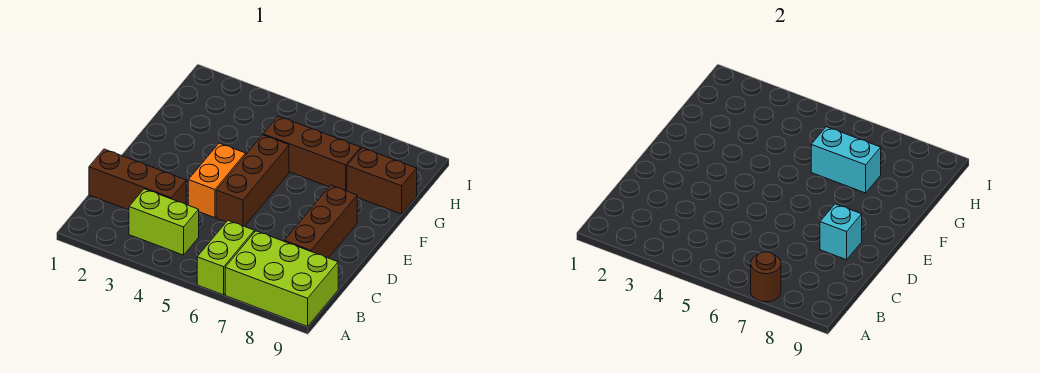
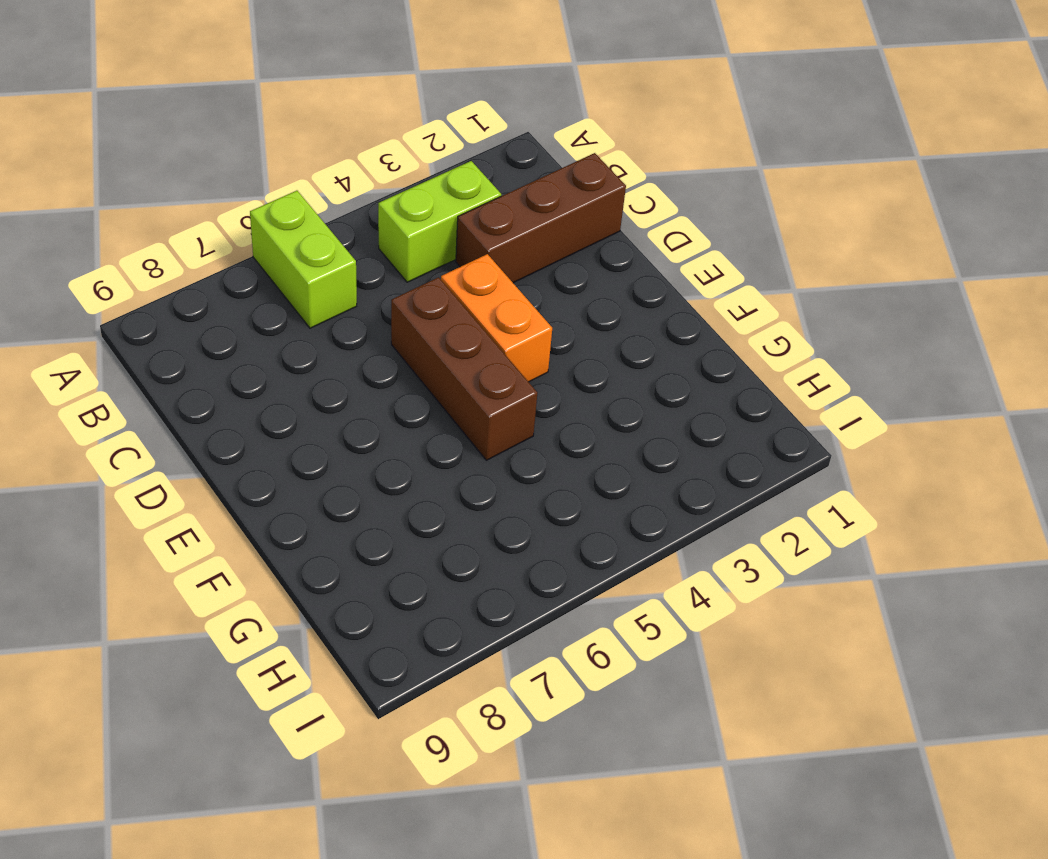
none -> lime brick A7:B9 level 1
none -> brown brick C8:E8 level 1
none -> brown brick G5:G7 level 1

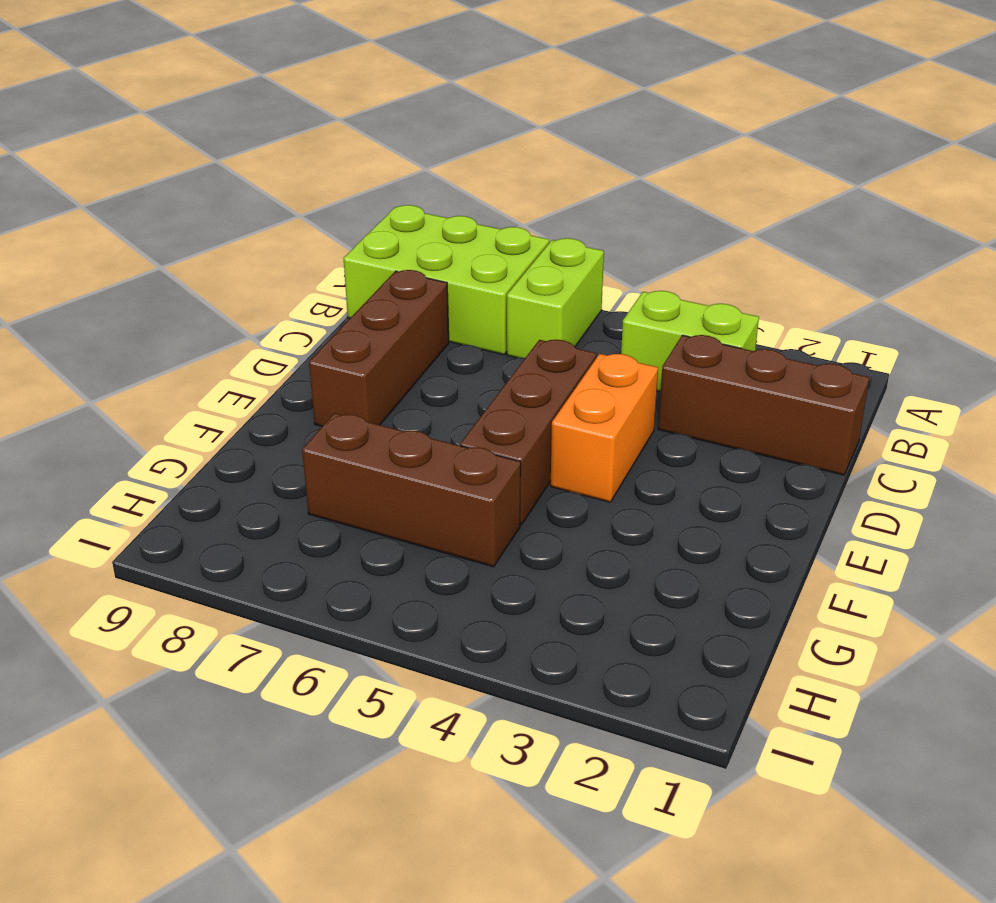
none -> brown brick G8:G9 level 1
none -> brown round brick A7 level 2
none -> cyan brick D8 level 2

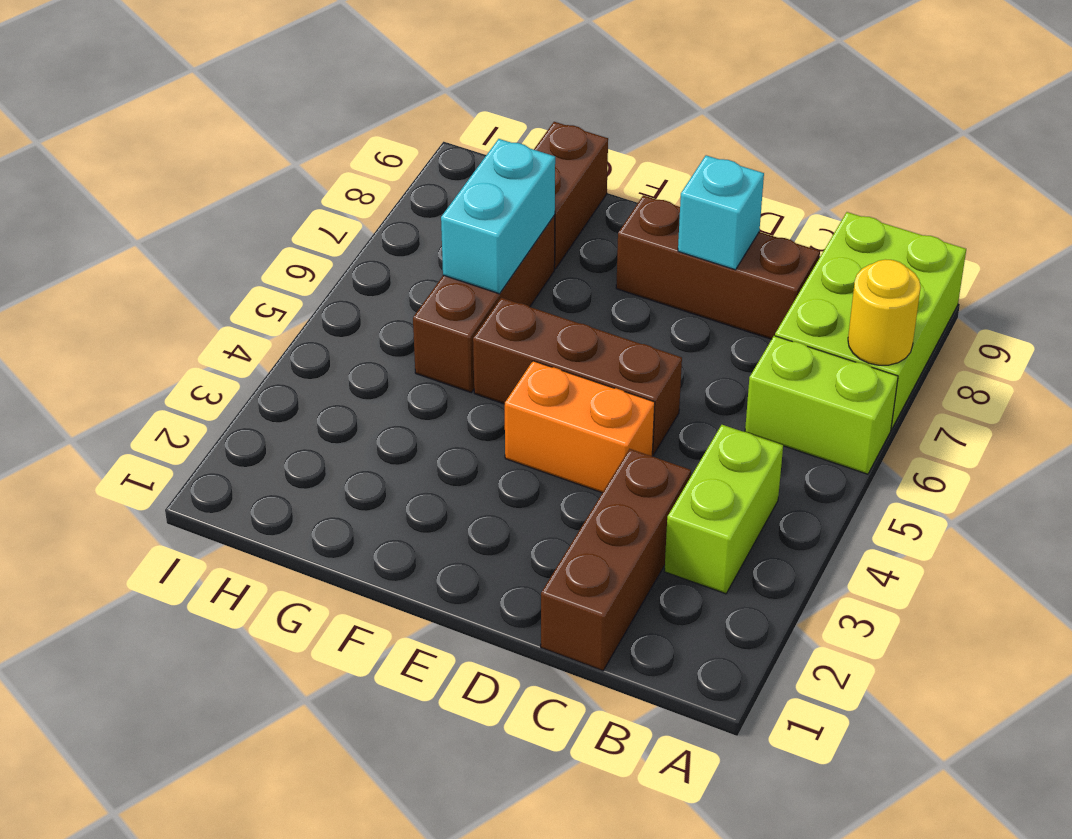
yellow round brick A7 level 2 -> brown round brick A7 level 2

